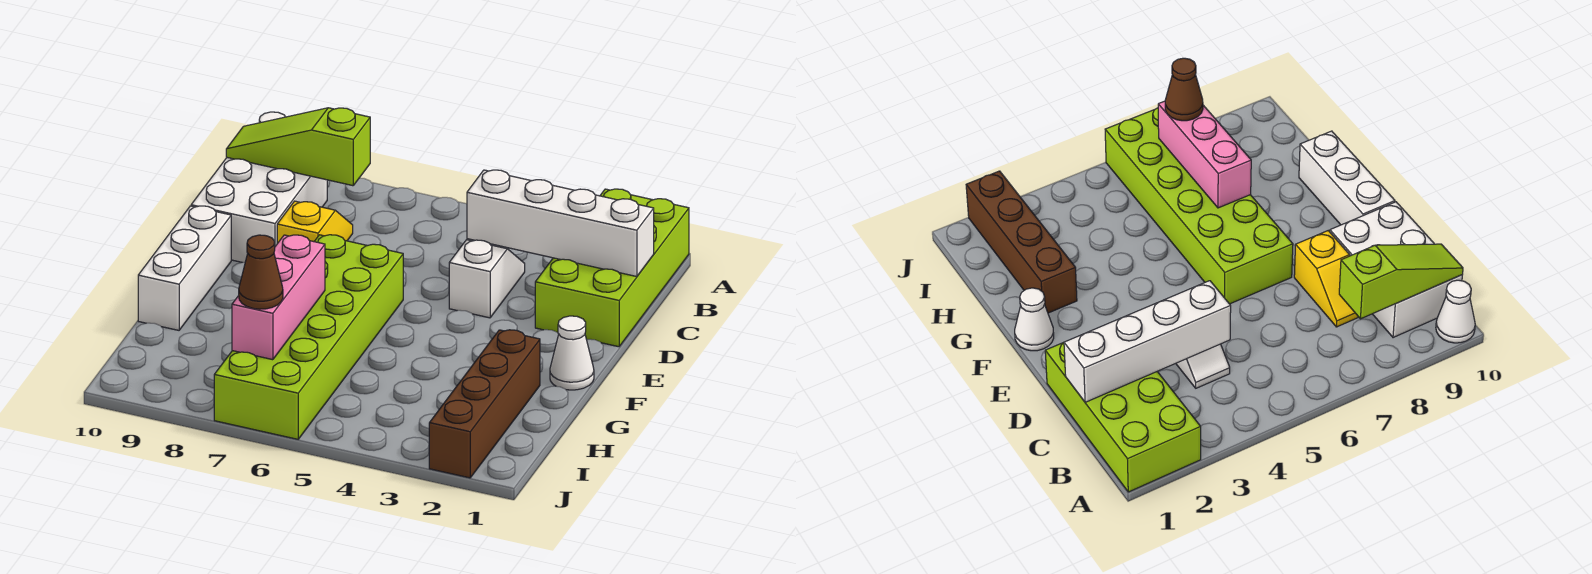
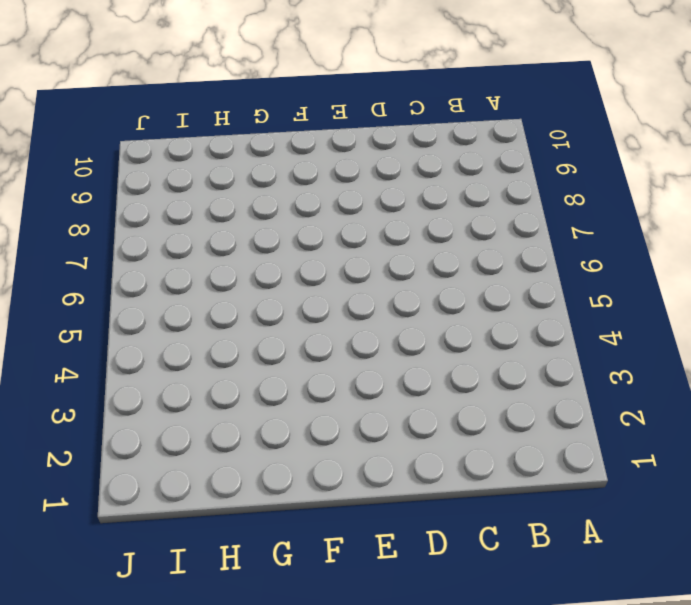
none -> lime brick A1:D2 level 1
none -> white cone A10 level 1
none -> white brick B9:D10 level 1

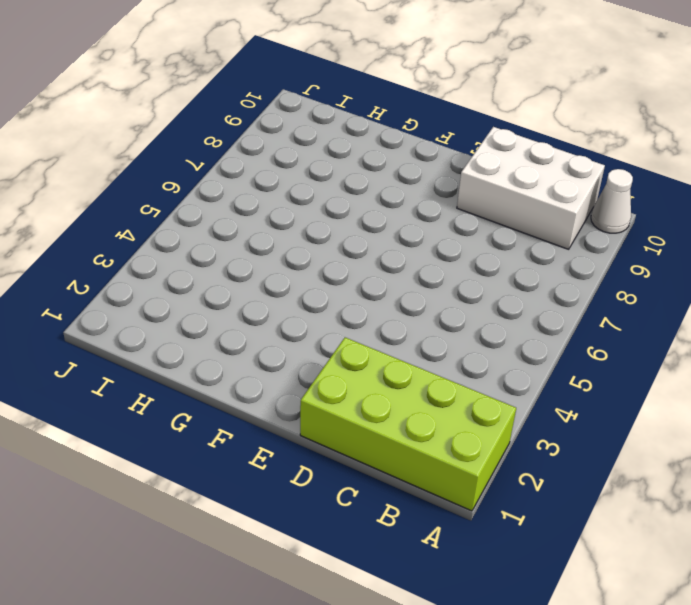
none -> white slope C4:D4 level 1 top D
none -> yellow slope C8:D8 level 1 top D
none -> lime brick E6:J7 level 1

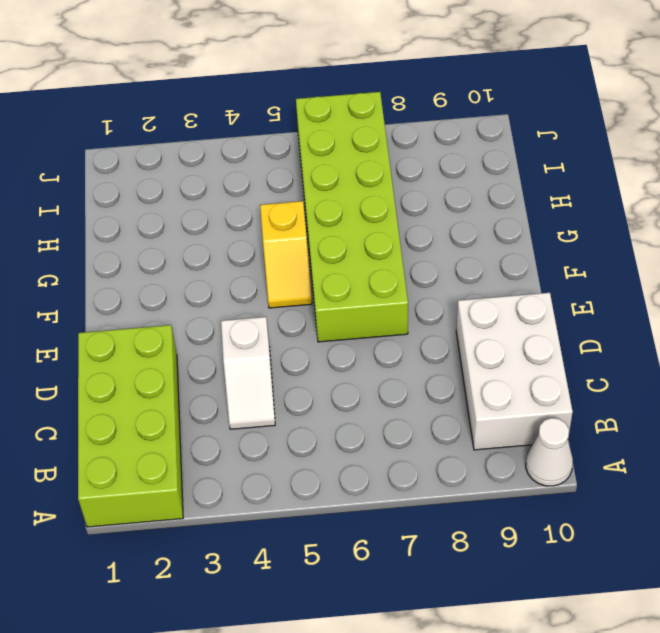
yellow slope F5:G5 level 1 top G -> yellow slope C8:D8 level 1 top D
none -> white brick E10:G10 level 1
none -> white cone F1 level 1
none -> brown brick G2:J2 level 1

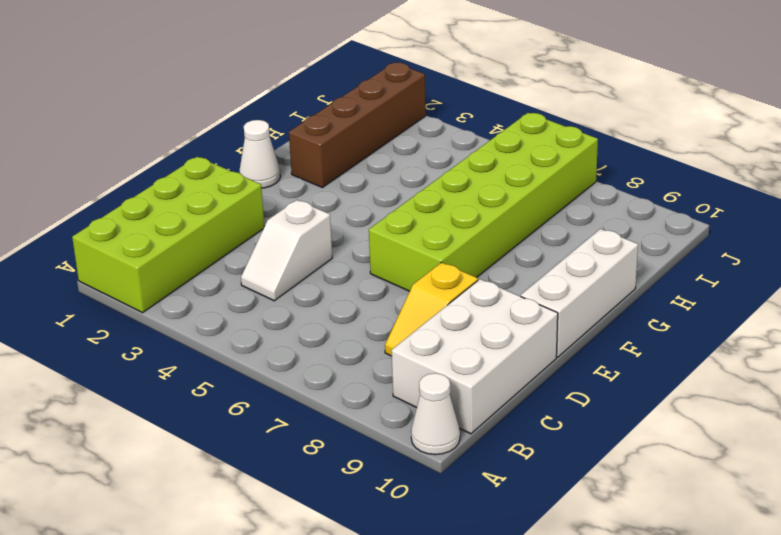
none -> lime slope B8:B10 level 2 top 8
none -> white brick C1:C4 level 2
none -> pink brick G7:I7 level 2

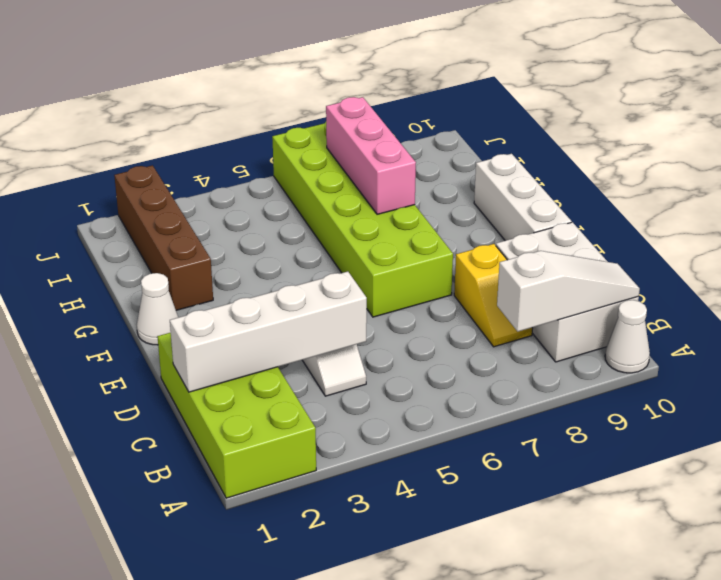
white slope B8:B10 level 2 top 8 -> lime slope B8:B10 level 2 top 8
none -> brown cone I7 level 3

